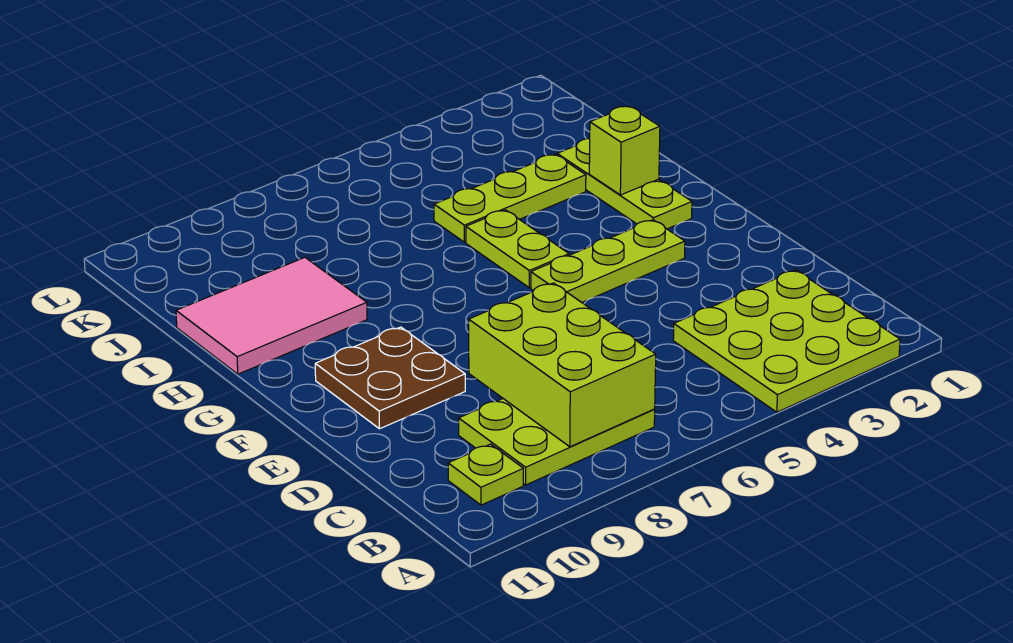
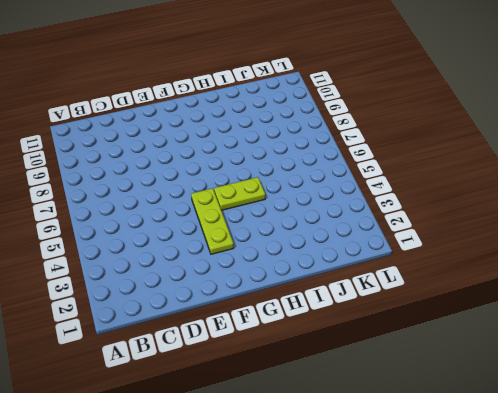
none -> lime plate A2:C4 level 1
none -> lime plate B7:C9 level 1

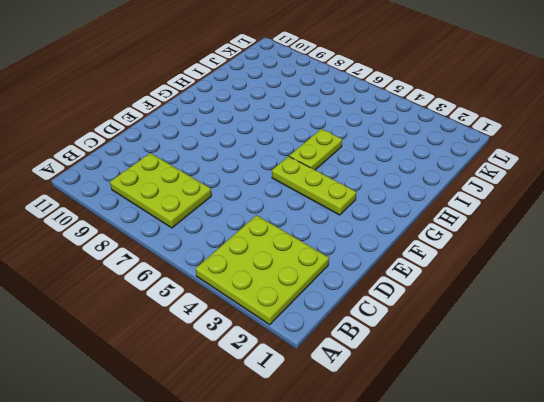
none -> lime plate B10 level 1
none -> brown plate E9:F10 level 1

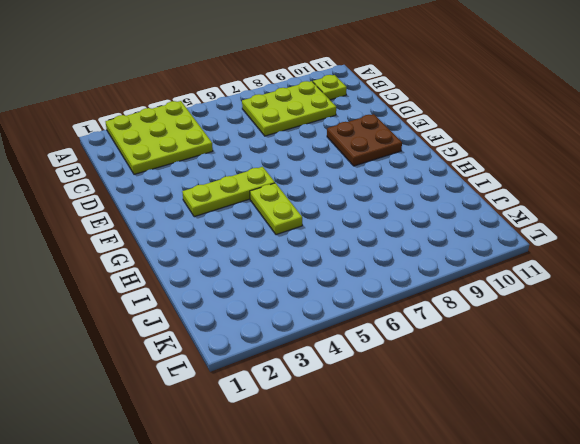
none -> lime plate G2:I2 level 1
none -> pink tile H9:I11 level 1

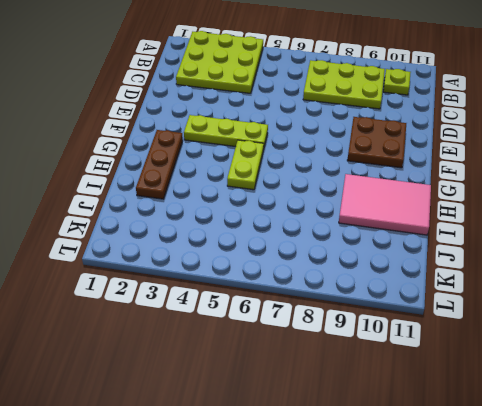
brown plate G2:I2 level 1 -> lime plate G2:I2 level 1
none -> lime plate I3:I5 level 1
none -> lime brick B7:D8 level 2

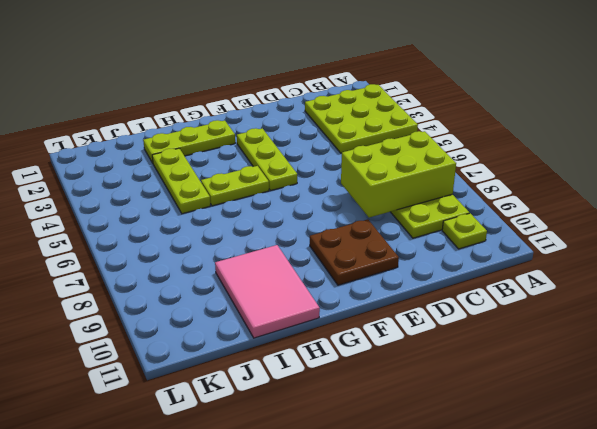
none -> lime brick H2 level 2

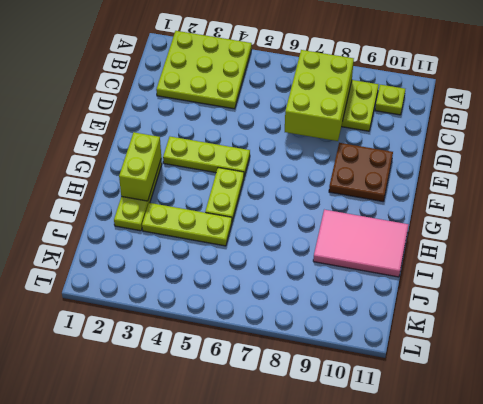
lime brick G2:H2 level 2 -> lime brick H2 level 2

